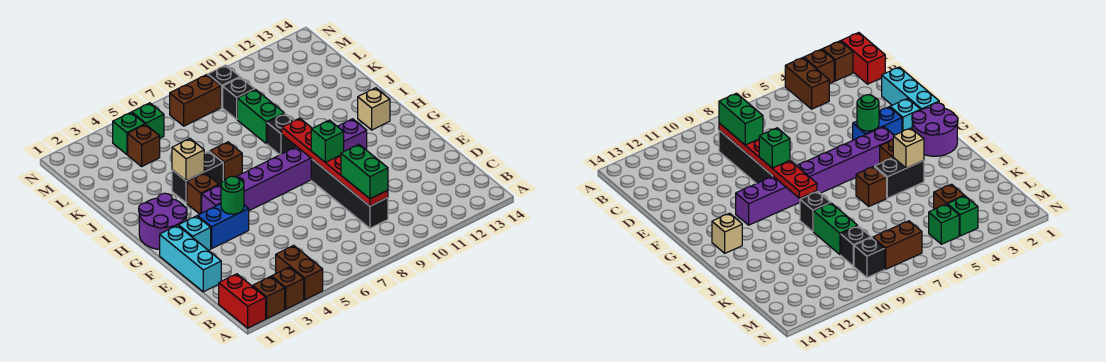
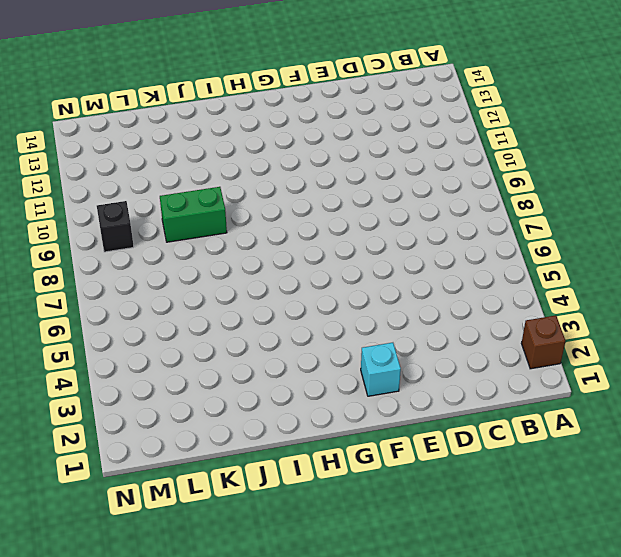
none -> red brick A1:B1 level 1
none -> brown brick A3 level 1
none -> brown brick A4:B4 level 1

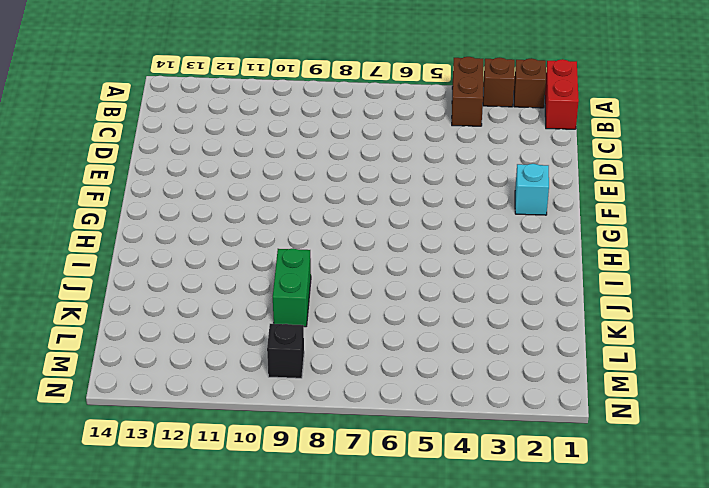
none -> black brick C9:F9 level 1
none -> cyan brick D1:F1 level 1
none -> blue brick F3:F4 level 1

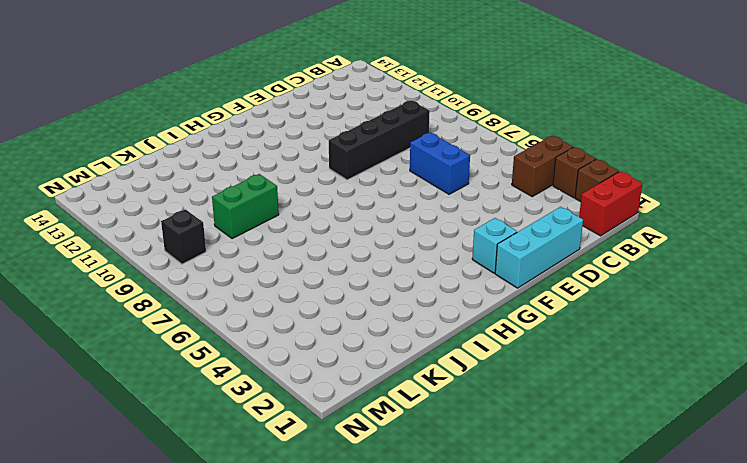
blue brick D6:D7 level 1 -> blue brick F3:F4 level 1
none -> purple round brick G1:H2 level 1
none -> purple brick G4:G11 level 1
none -> brown brick H4 level 1

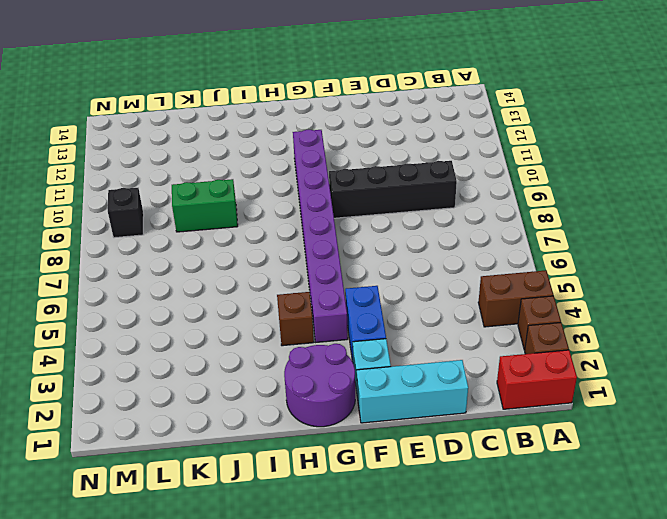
none -> tan brick H13 level 1
none -> black brick I4:I5 level 1
none -> brown brick I6 level 1

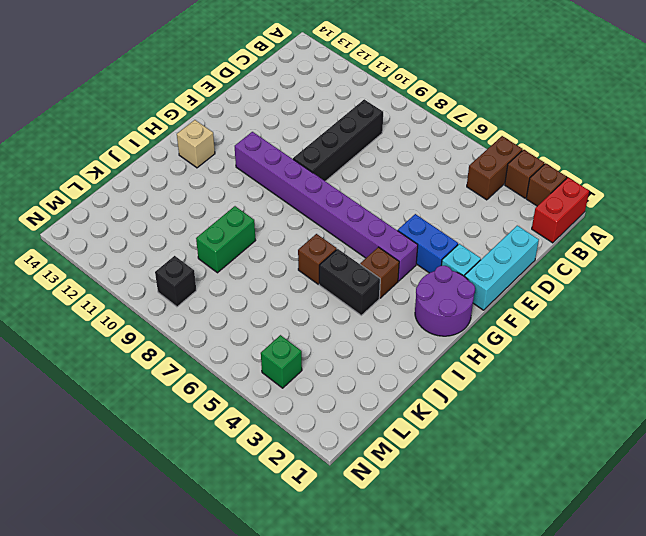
none -> black brick I9 level 1
none -> brown brick L4 level 1
none -> black brick L9 level 1

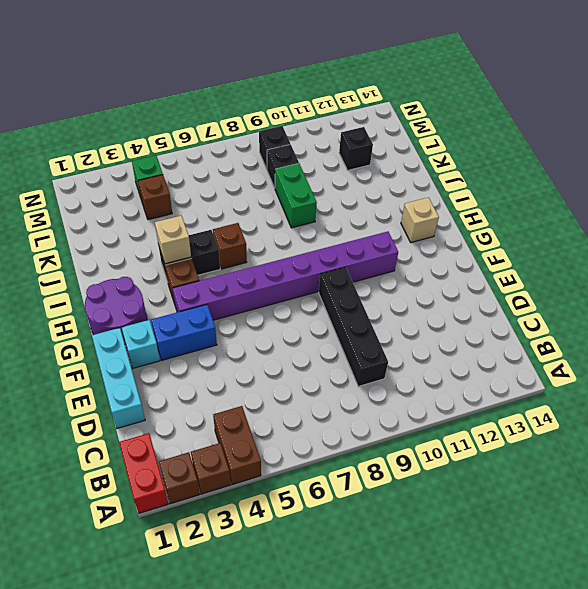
black brick L12 level 1 -> black brick I9 level 1
none -> green brick M5 level 1
none -> brown brick M7:M8 level 1
none -> red plate C9:H9 level 2

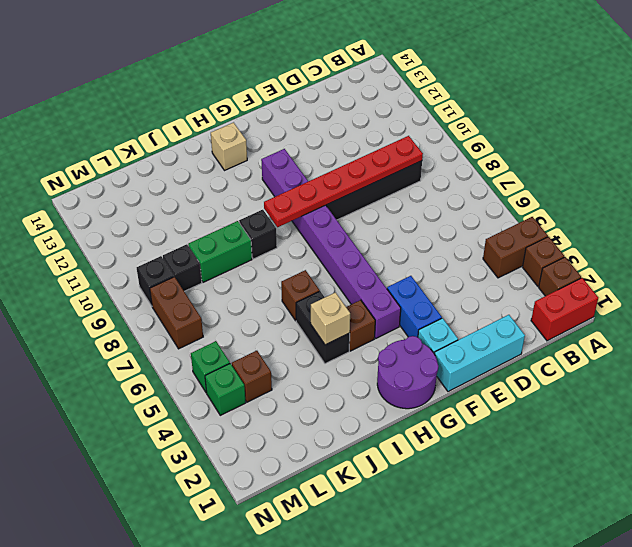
none -> green round brick F4 level 2
none -> green brick C9:D9 level 3
none -> green brick F9 level 3

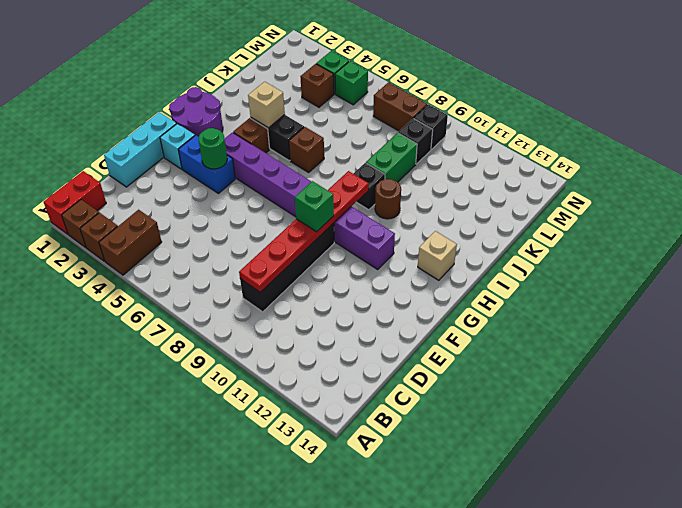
brown round brick I10 level 1 -> none
none -> green brick C9:D9 level 3

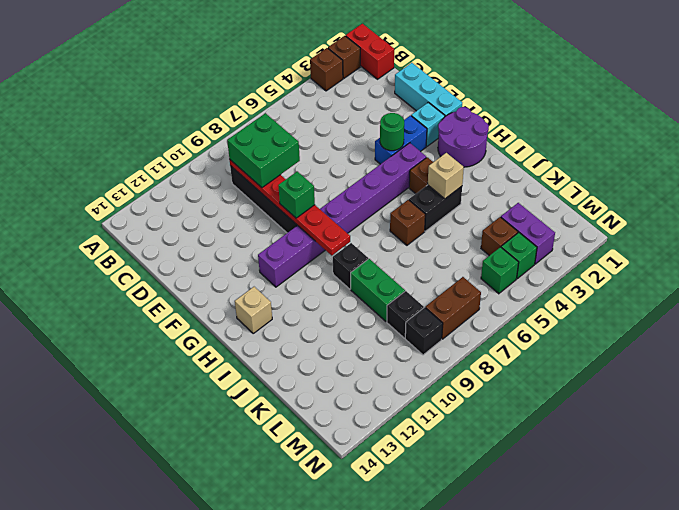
green brick C8:D9 level 3 -> green brick C9:D9 level 3
purple brick L3:M3 level 1 -> none
none -> brown brick A4:B4 level 1

